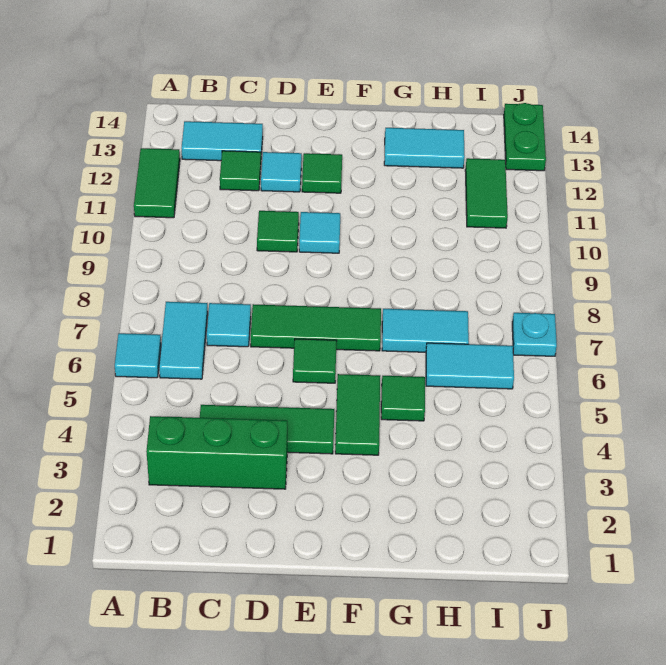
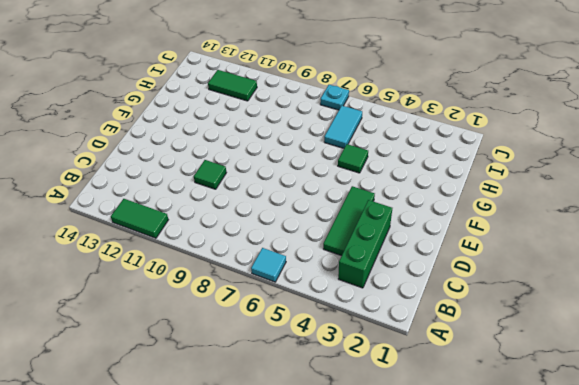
none -> cyan tile B6:B7 level 1
none -> cyan tile B13:C13 level 1
none -> cyan tile C7 level 1

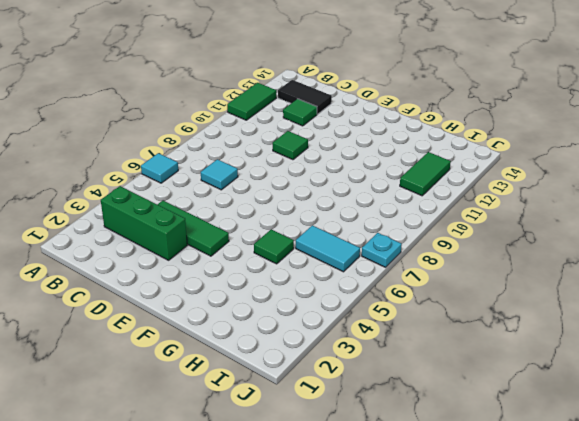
black tile B13:C13 level 1 -> cyan tile B13:C13 level 1
none -> cyan tile B6:B7 level 1
none -> green tile D7:F7 level 1
none -> cyan tile D12 level 1

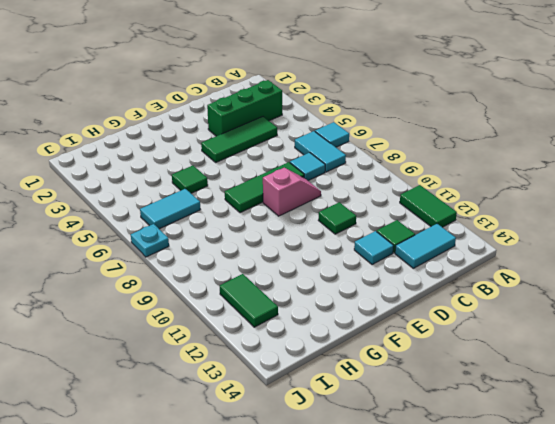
pink slope D8:E8 level 1 top E -> none
none -> green tile E6 level 1
none -> cyan tile E10 level 1
none -> green tile E12 level 1

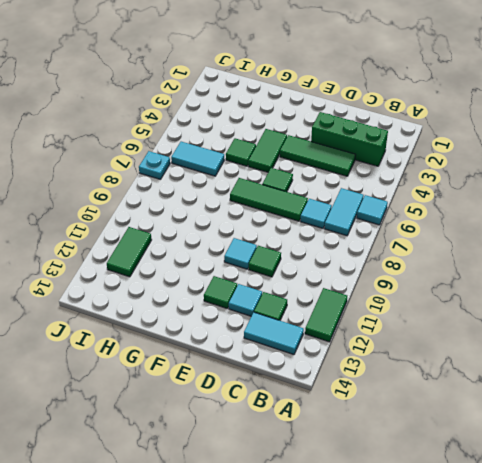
none -> cyan tile G7:H7 level 1
none -> cyan tile G13:H13 level 1
none -> green plate J13:J14 level 1

